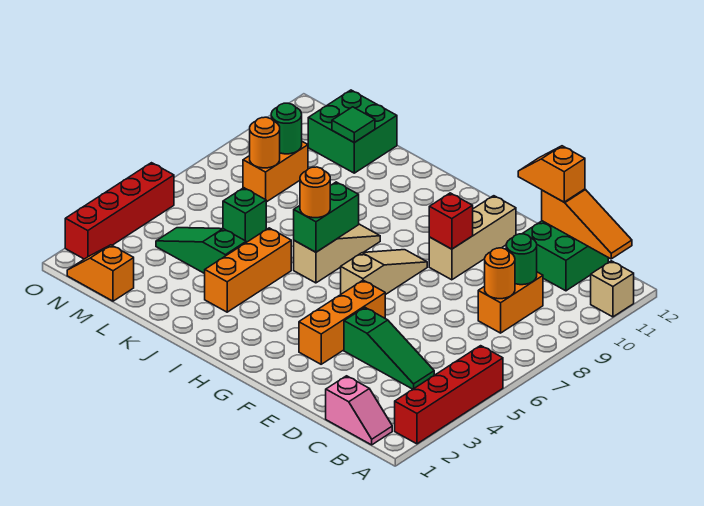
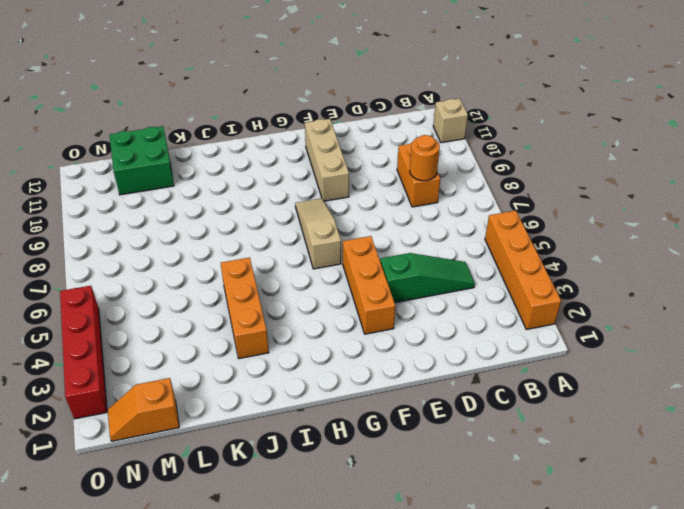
orange brick A2:A5 level 1 -> red brick A2:A5 level 1
none -> pink slope B1:C1 level 1 top C
none -> green brick C11:D12 level 1
none -> tan slope I6:I8 level 1 top 6

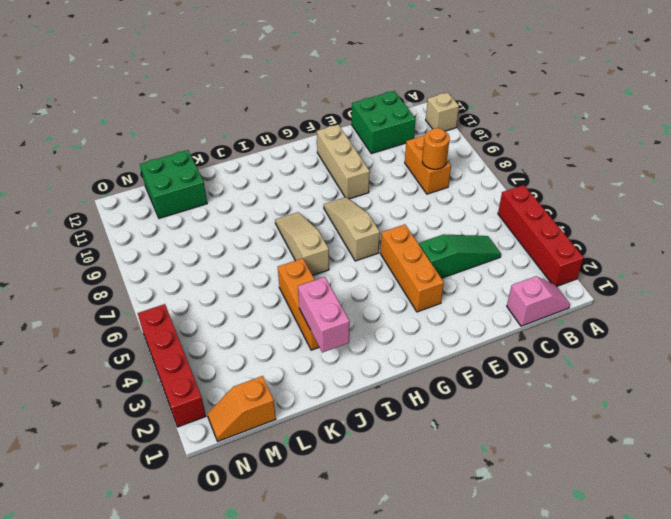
pink brick J2:J3 level 2 -> none
none -> green slope K4:M4 level 1 top K
none -> green brick L6 level 1
none -> orange brick M8:M9 level 1

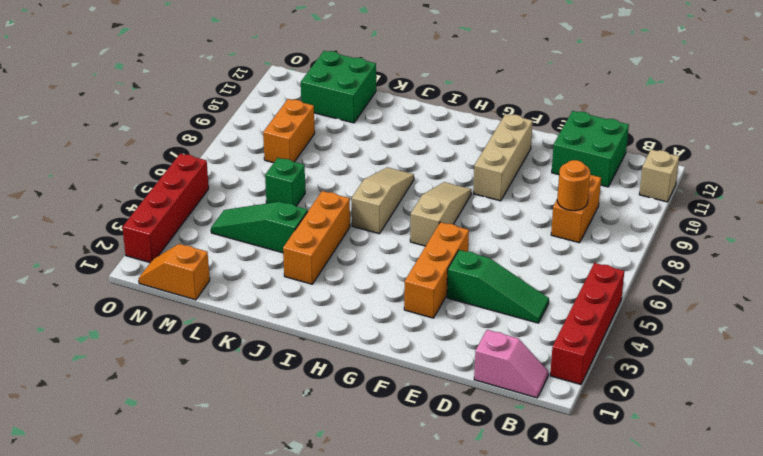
none -> orange slope B12:D12 level 2 top D
none -> green round brick C9 level 2
none -> red brick F9 level 2

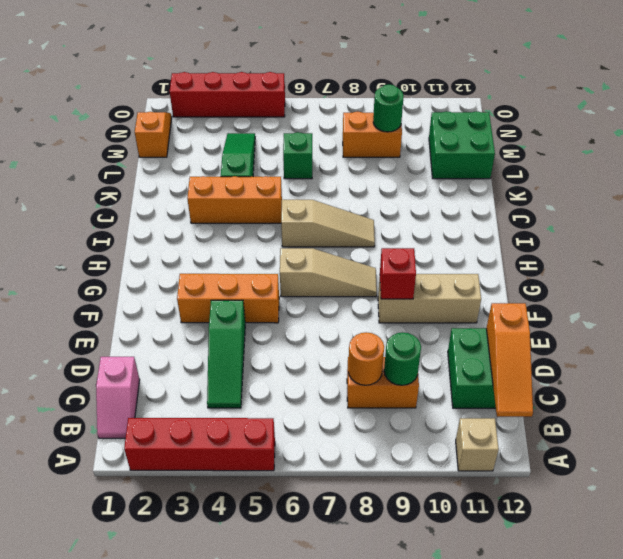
none -> green brick I6:I7 level 2
none -> green tile L11 level 2
none -> orange round brick M8 level 2

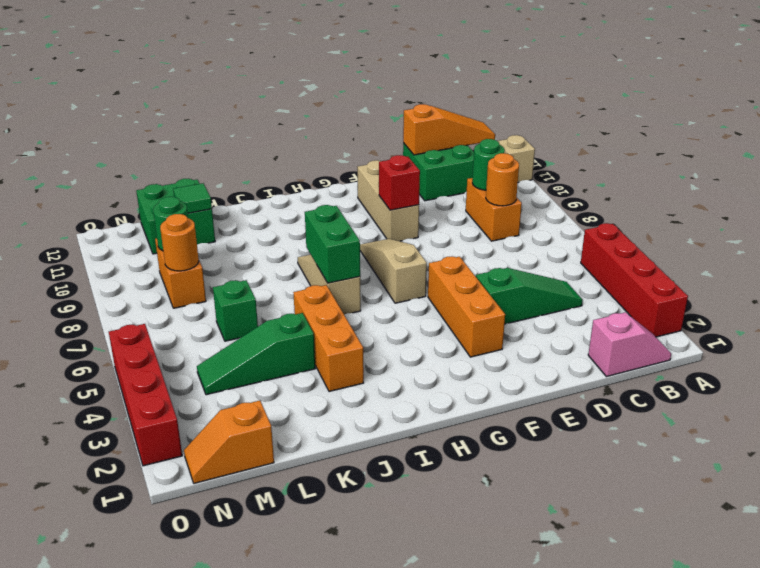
none -> orange slope D12:E12 level 3 top D
none -> orange round brick I6 level 3

